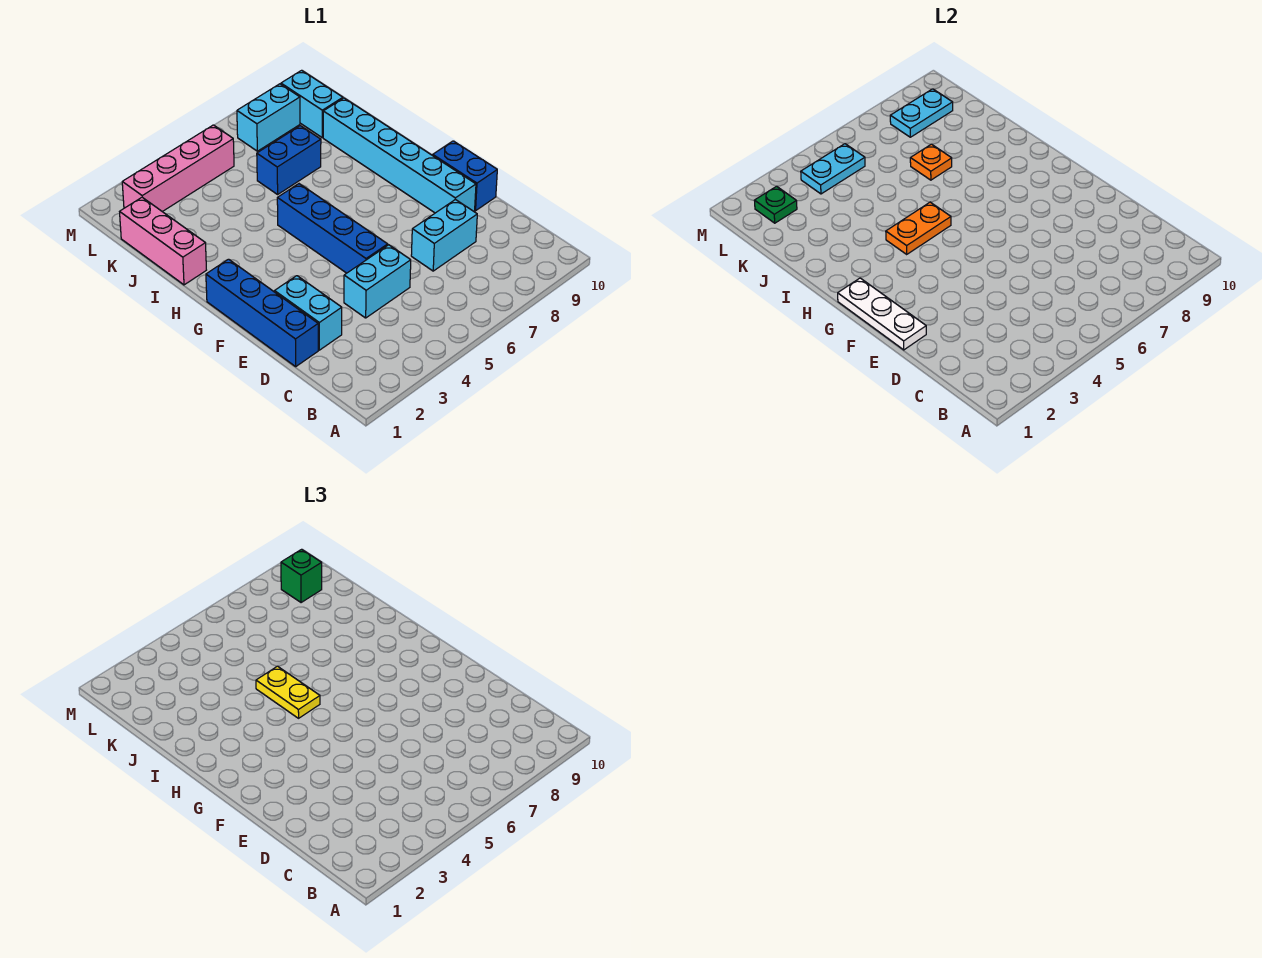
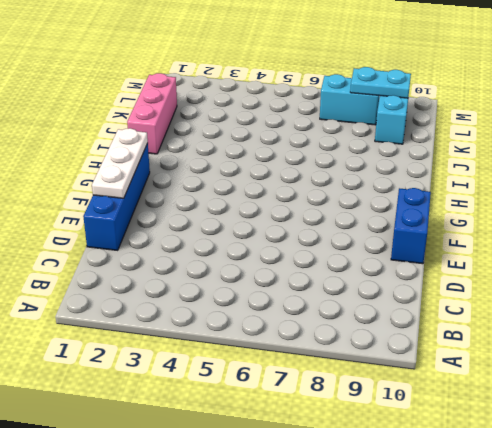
none -> cyan brick D2:E2 level 1
none -> cyan brick D4:D5 level 1
none -> cyan brick D7:D8 level 1

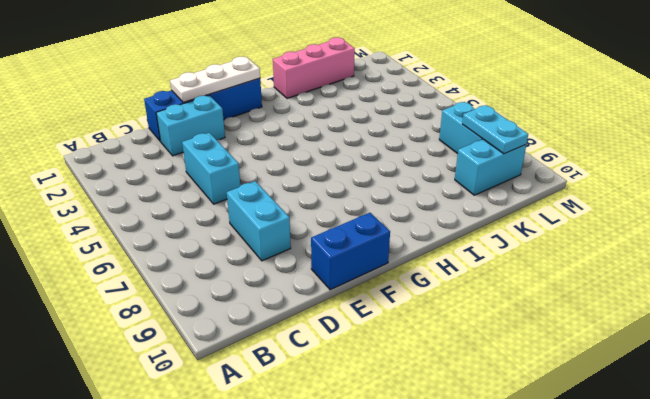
none -> blue brick E5:H5 level 1
none -> cyan brick E9:J9 level 1
none -> blue brick J6:J7 level 1

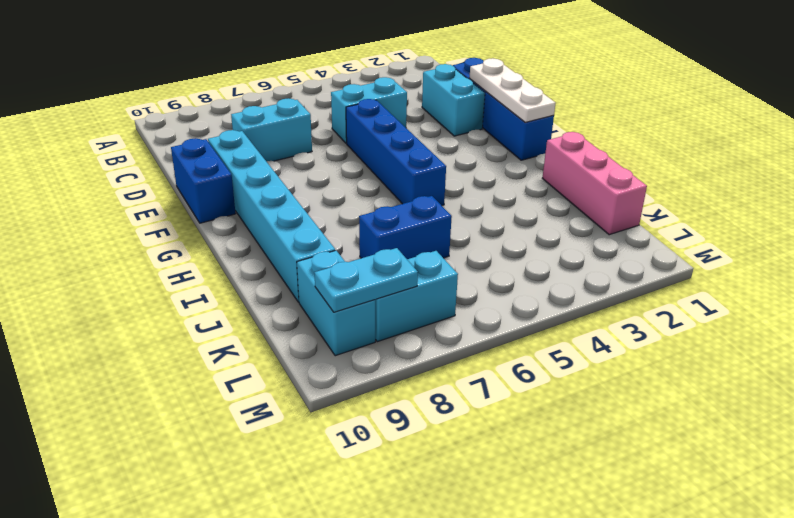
none -> pink brick L2:L5 level 1
none -> orange plate H4:H5 level 2
none -> orange plate J7 level 2

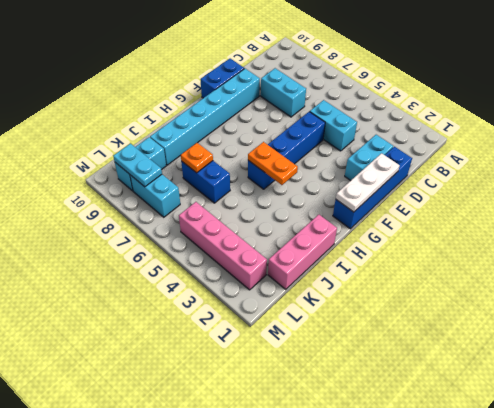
none -> green plate L2 level 2
none -> cyan plate L4:L5 level 2
none -> yellow plate H5:I5 level 3

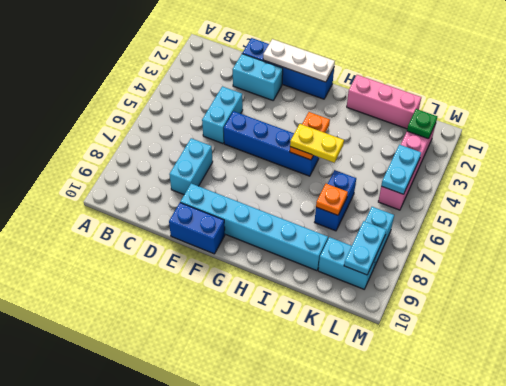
none -> green brick L9 level 3

